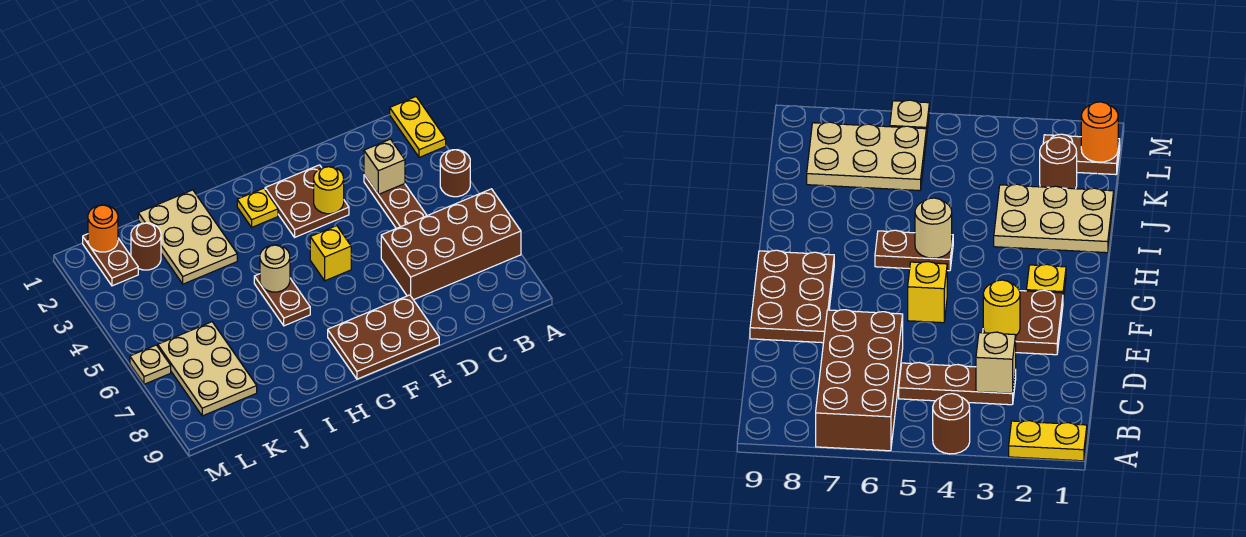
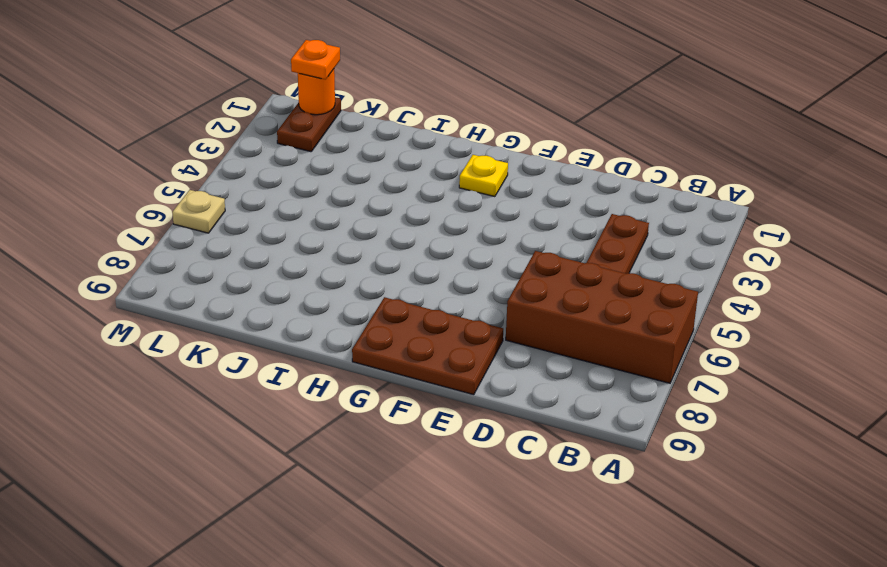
orange plate L1 level 3 -> none
none -> yellow plate A1:A2 level 1
none -> brown round brick A4 level 1
none -> brown plate E2:F3 level 1

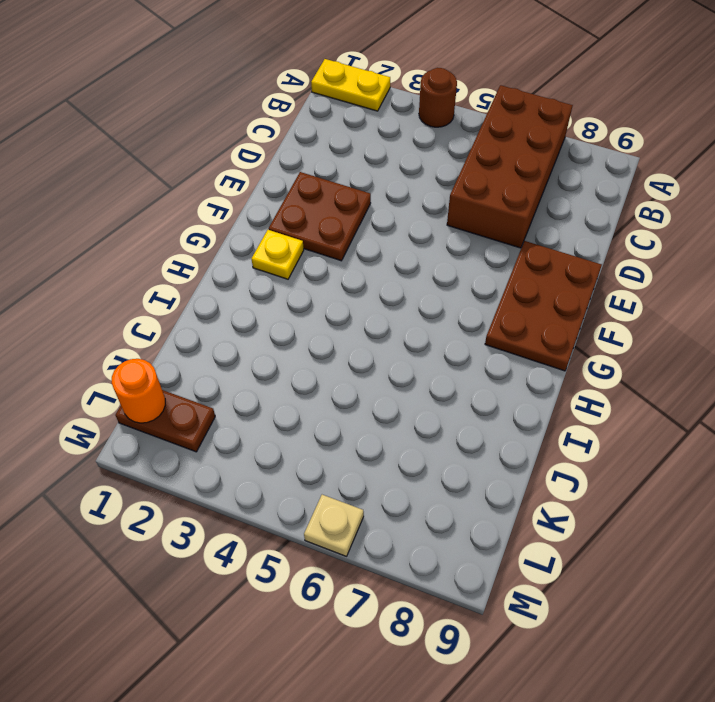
none -> brown plate C3:C5 level 1
none -> yellow brick F5 level 1
none -> brown plate H5:H6 level 1

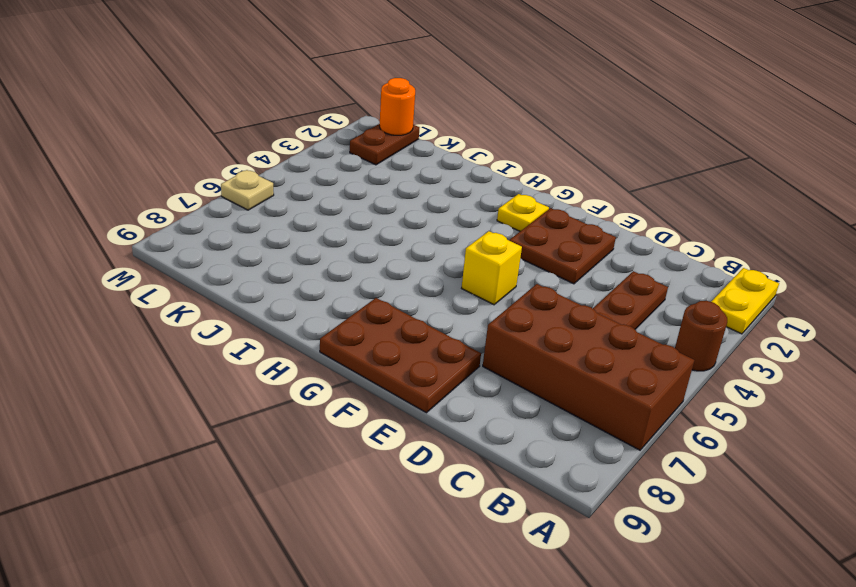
none -> brown plate H5:H6 level 1
none -> tan plate I1:J3 level 1
none -> brown round brick K2 level 1

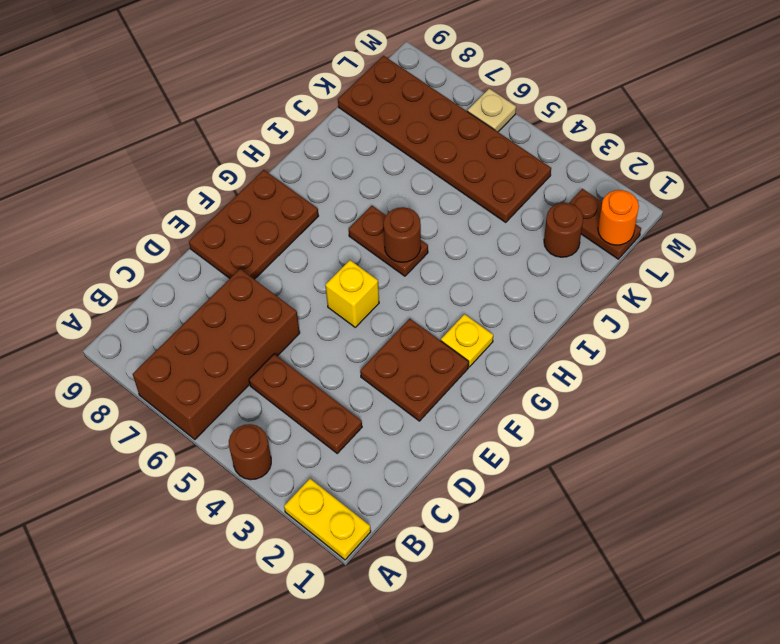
brown round brick H5 level 2 -> tan round brick H5 level 2
brown plate K4:L9 level 1 -> tan plate K6:L8 level 1
none -> tan plate I1:J3 level 1
none -> tan brick C3 level 2
none -> yellow round brick E3 level 2

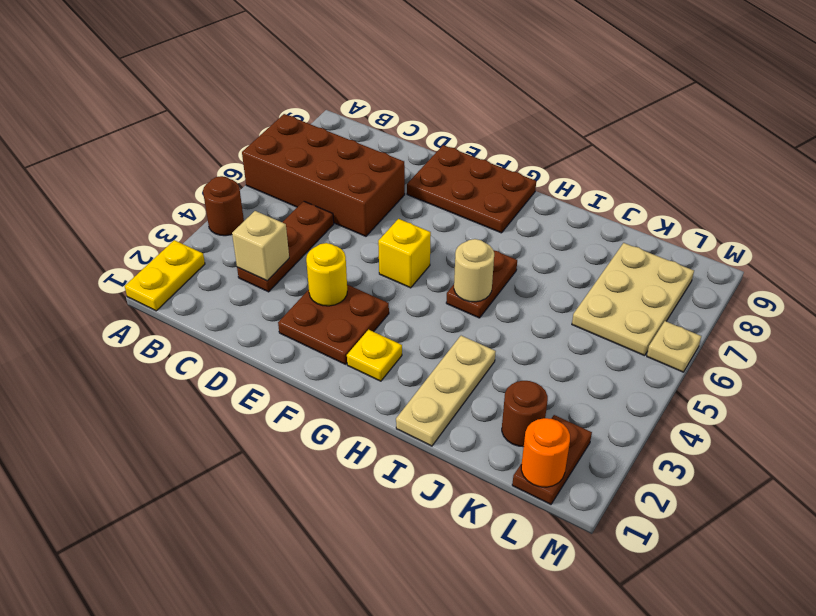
tan plate I1:I3 level 1 -> tan plate I1:J3 level 1

